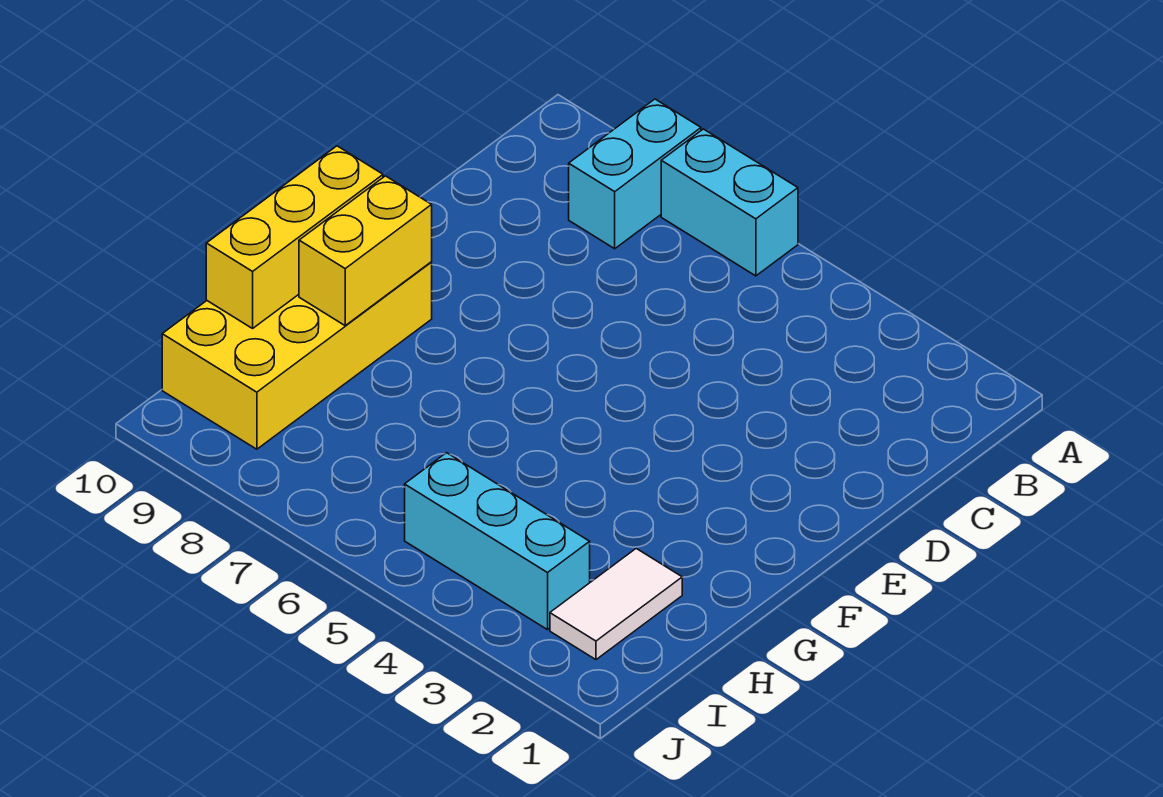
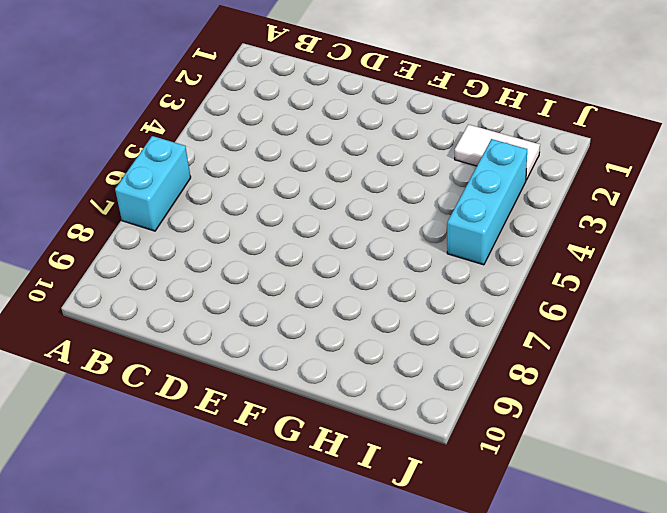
none -> cyan brick A8:B8 level 1
none -> yellow brick F9:I10 level 1

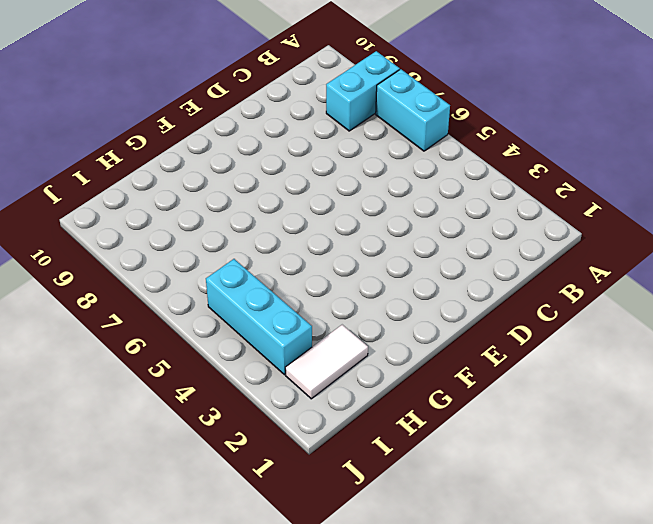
none -> yellow brick F9:I10 level 1
none -> yellow brick F9:G9 level 2

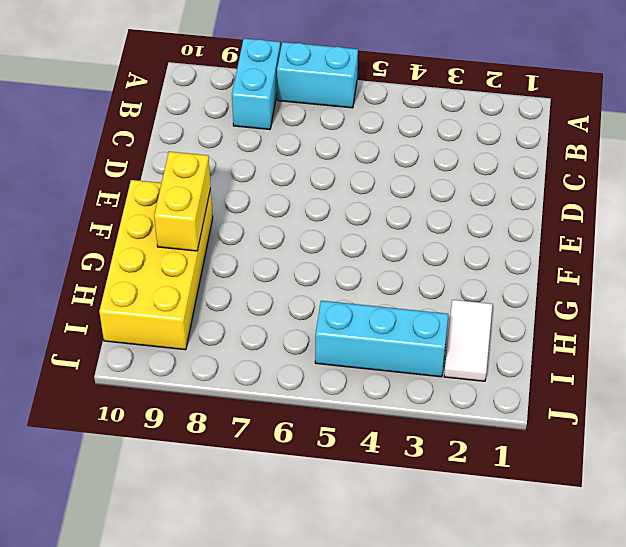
none -> yellow brick F10:H10 level 2

